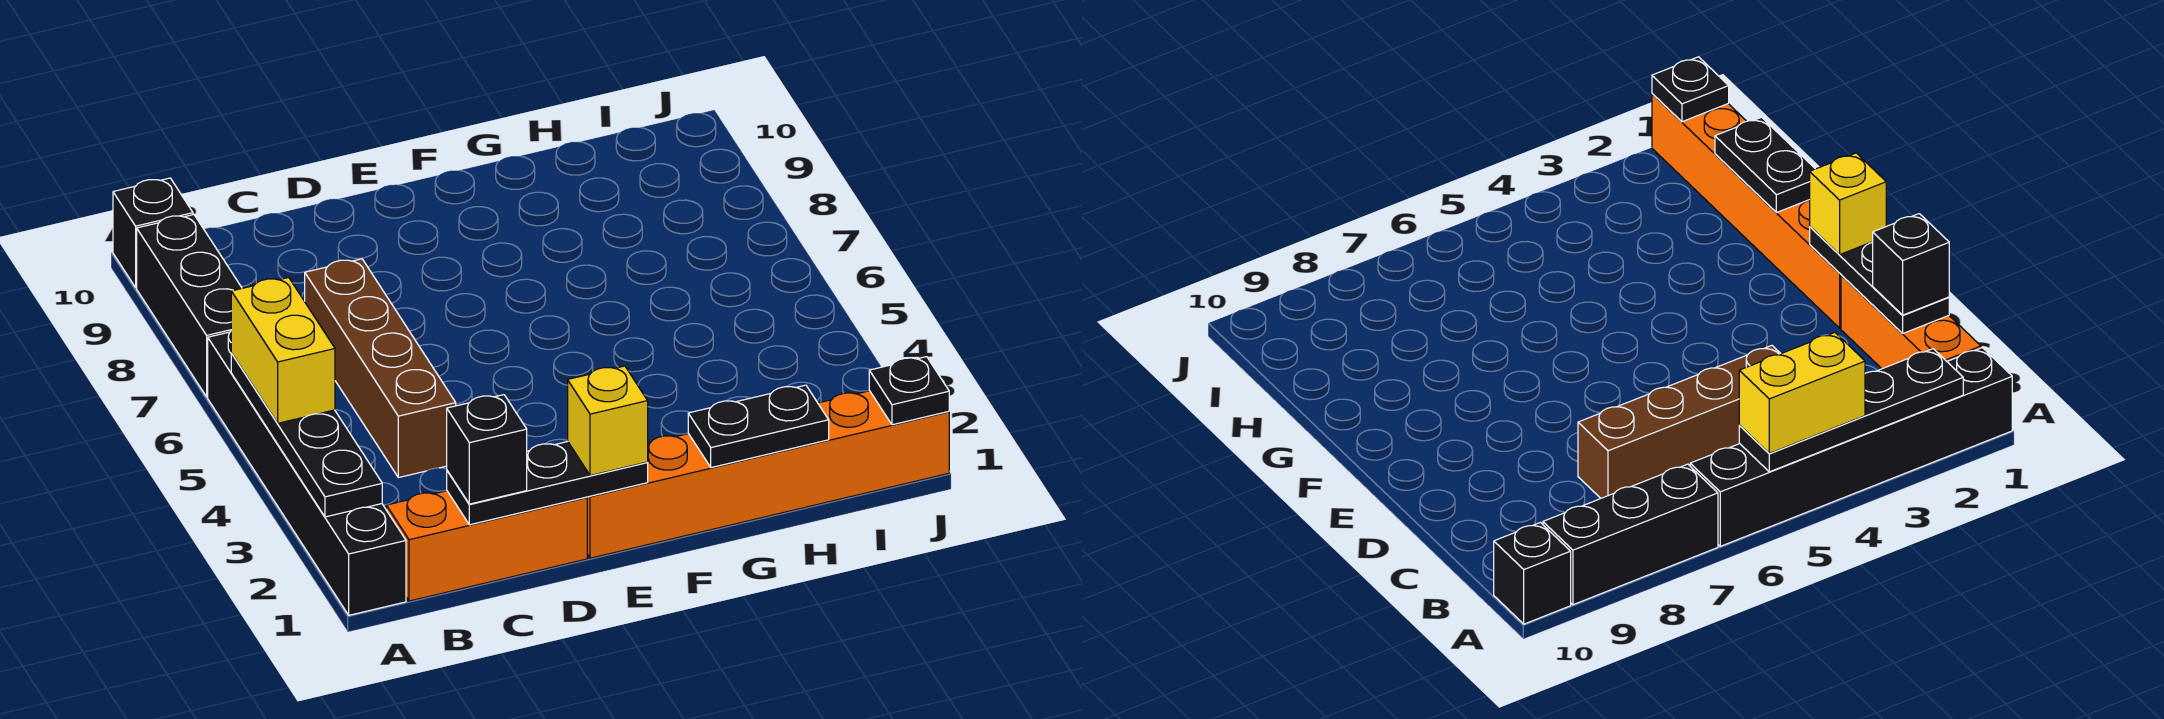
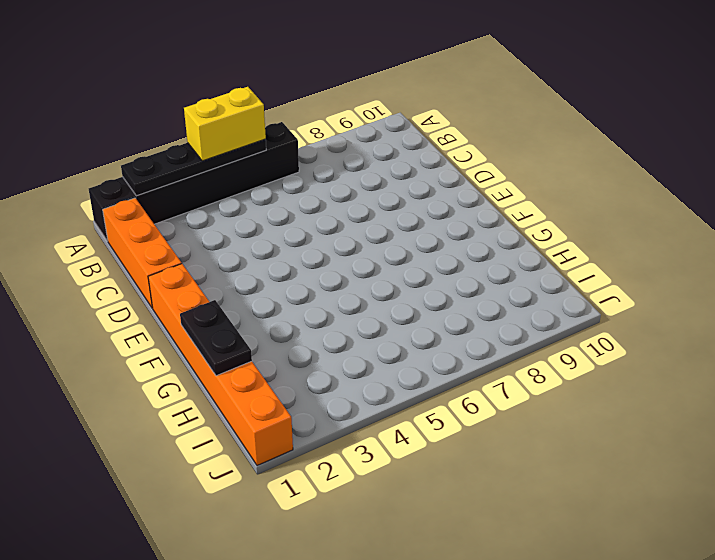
none -> black brick A7:A9 level 1
none -> black brick A10 level 1
none -> brown brick C4:C7 level 1

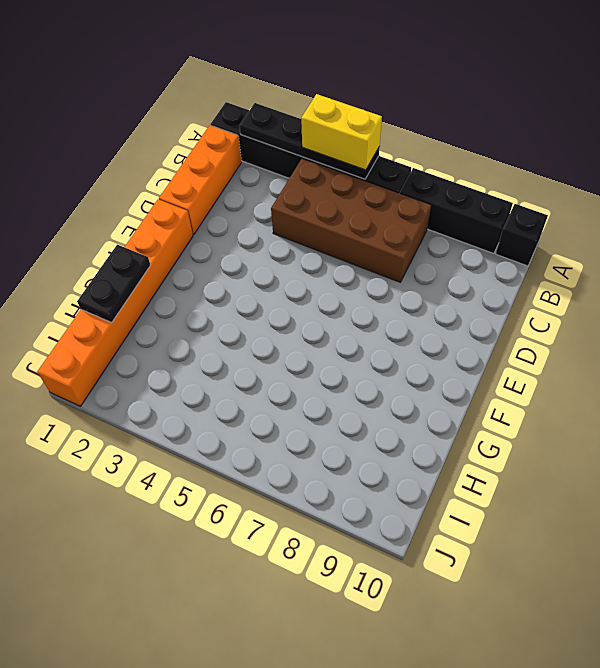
brown brick B4:C7 level 1 -> brown brick C4:C7 level 1
none -> black plate C1:E1 level 2
none -> black plate J1 level 2
none -> black brick C1 level 3

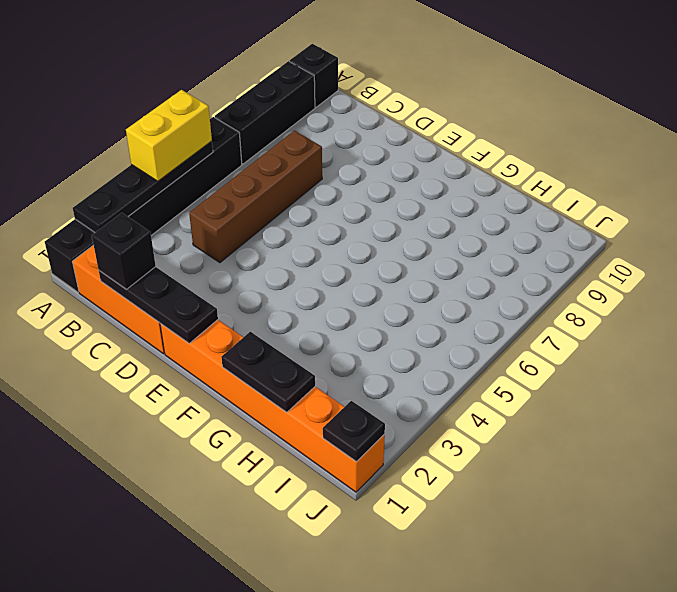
none -> yellow brick E1 level 3

